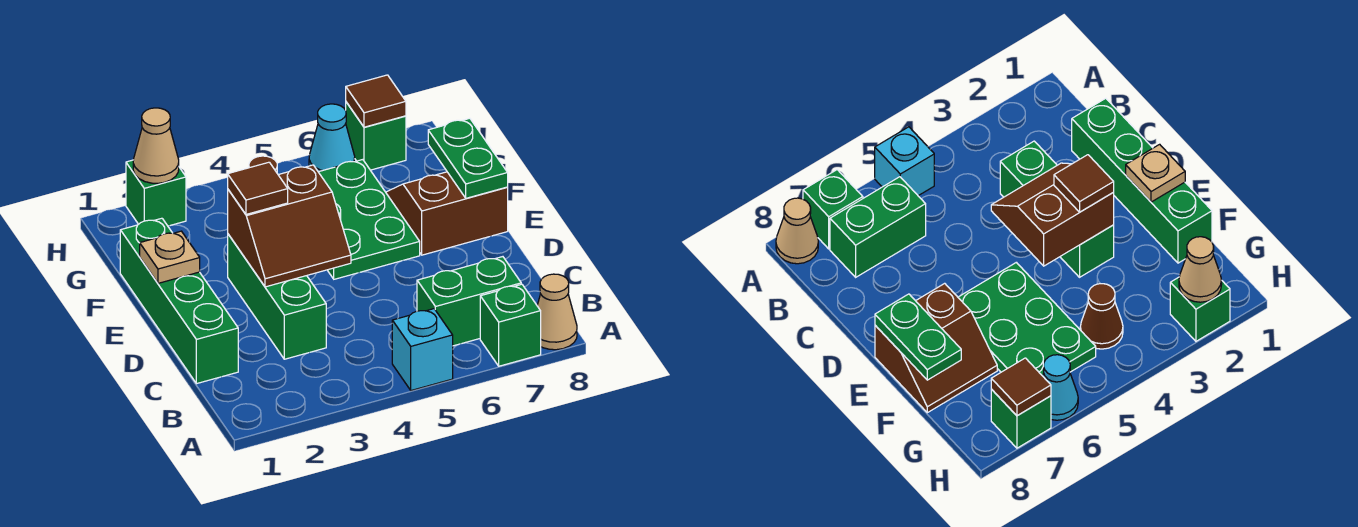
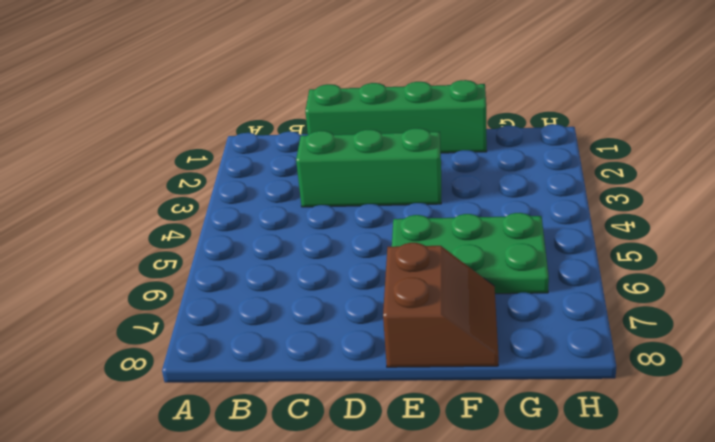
none -> cyan brick A5 level 1
none -> green brick A7 level 1
none -> tan cone A8 level 1

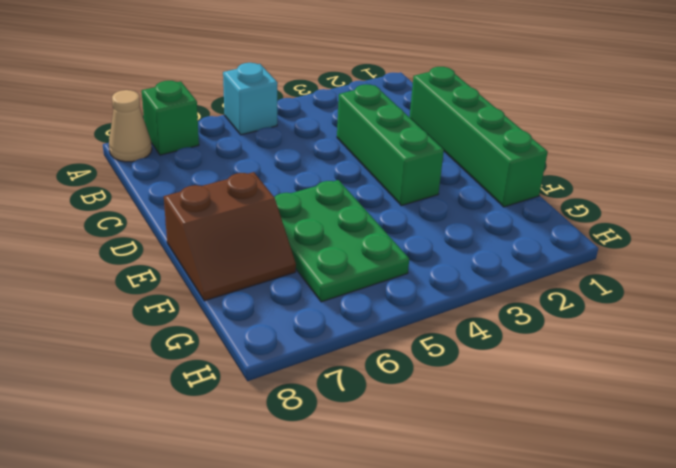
none -> green brick B6:B7 level 1
none -> brown cone G4 level 1
none -> green brick H2 level 1

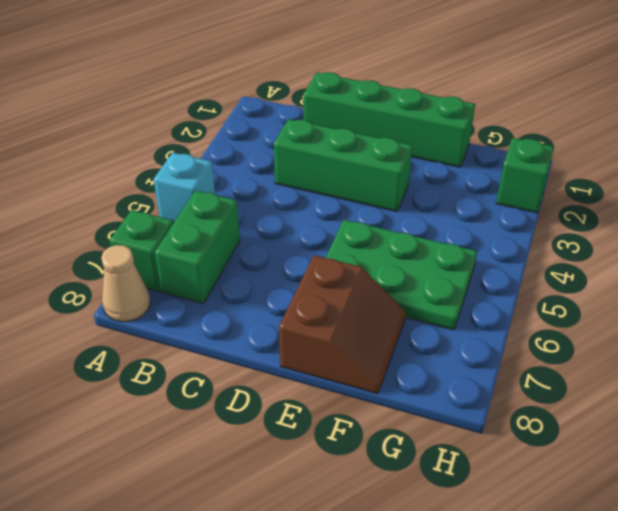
none -> brown cone G4 level 1
none -> cyan cone H6 level 1
none -> green brick H7 level 1

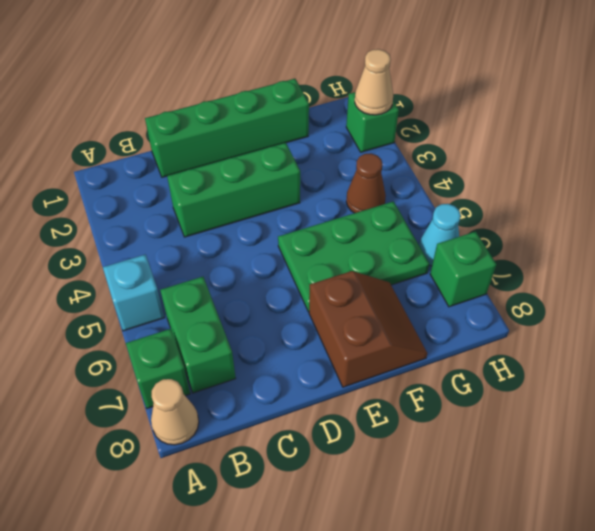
none -> brown slope D3:E4 level 2 top E
none -> tan plate E1 level 2
none -> green plate E8:F8 level 2

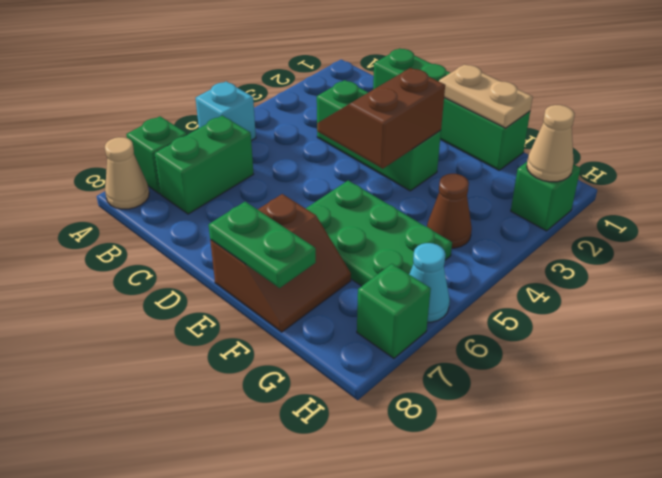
tan plate E1:F1 level 2 -> tan plate E1 level 2
none -> brown tile H7 level 2
none -> brown tile E3 level 3

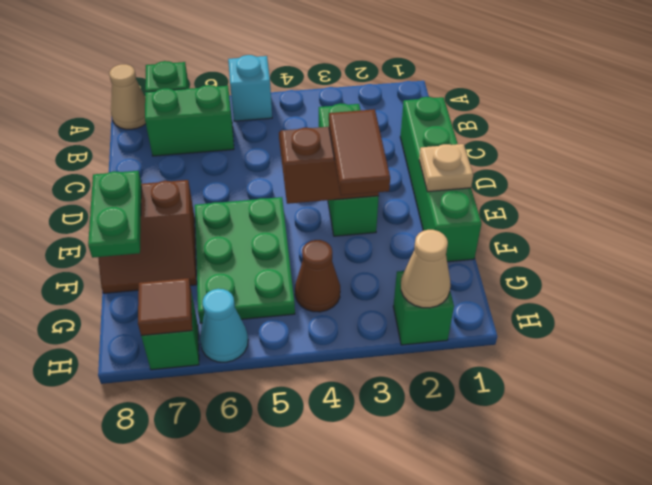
brown tile E3:F3 level 3 -> brown tile E3 level 3

